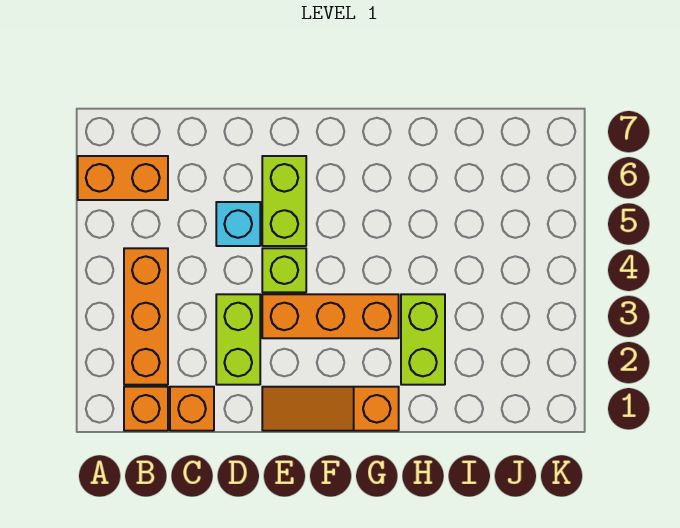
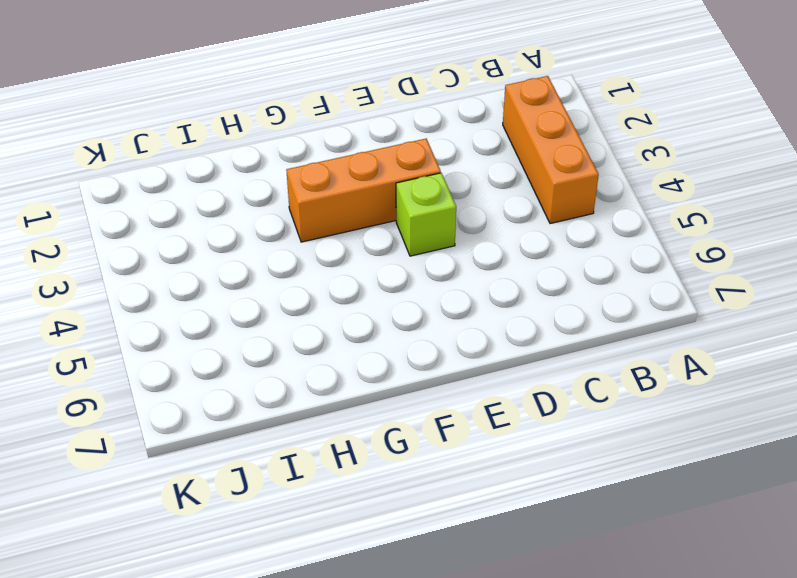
none -> orange brick A6:B6 level 1
none -> orange brick B1 level 1

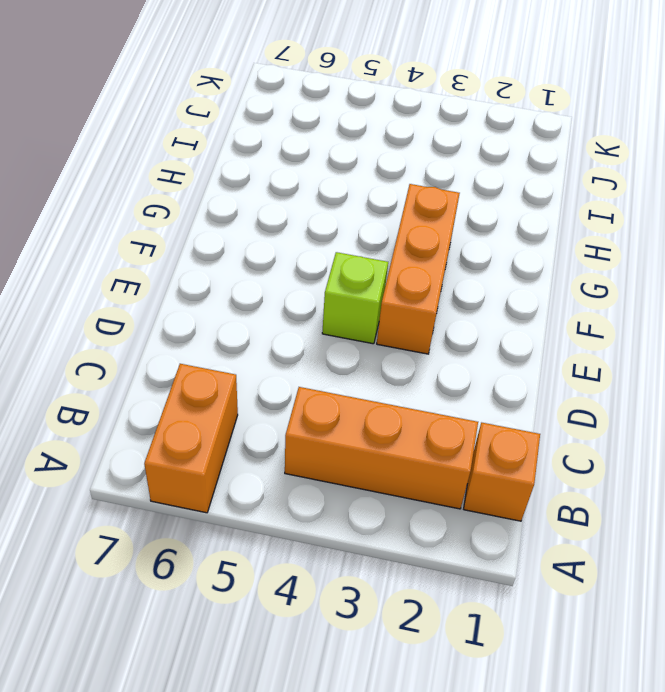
none -> orange brick C1 level 1
none -> lime brick D2:D3 level 1

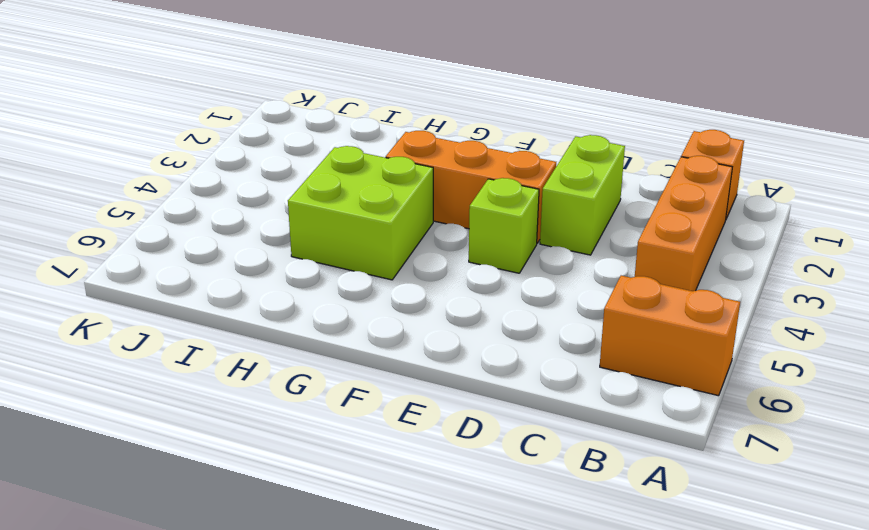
lime brick G4:H5 level 1 -> none
none -> orange brick C1 level 1
none -> cyan brick D5 level 1

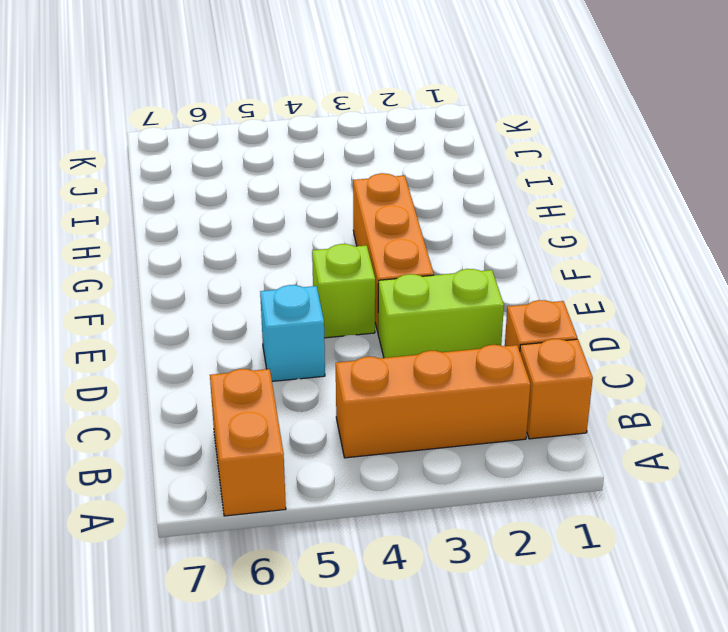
none -> orange slope E1:G1 level 1 top G
none -> lime brick E5:E6 level 1

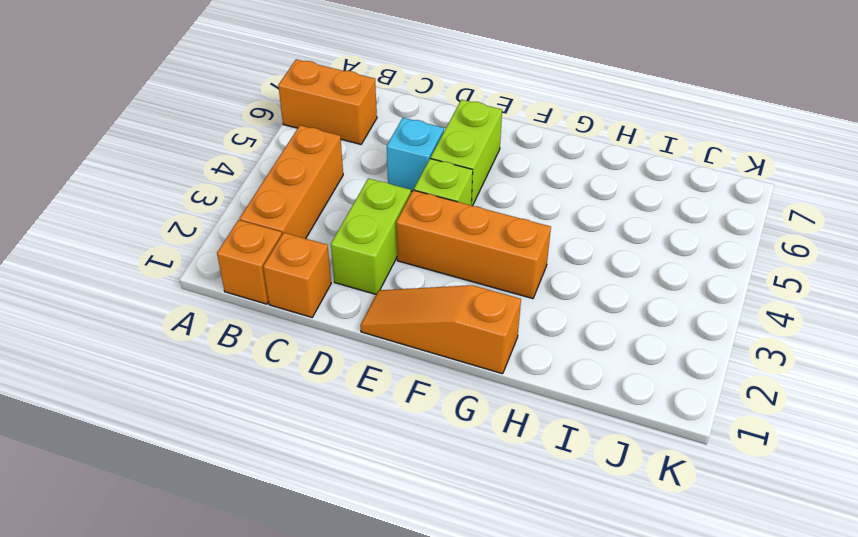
none -> lime brick H2:H3 level 1

